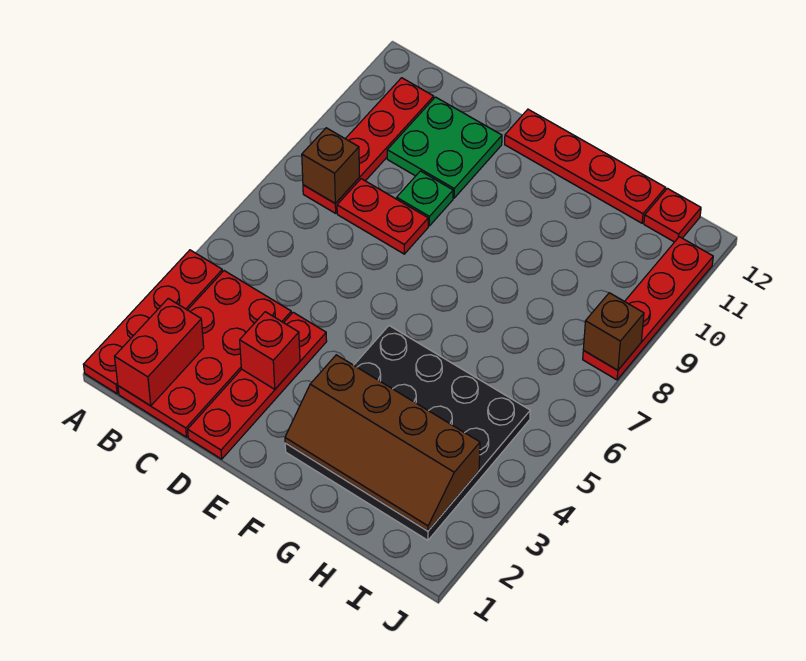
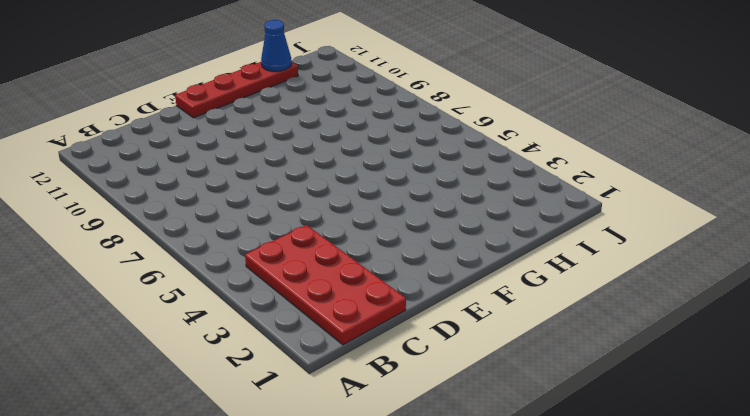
blue cone H12 level 2 -> none
none -> red plate A1:A4 level 1
none -> red plate B8:B11 level 1
none -> red plate C8:D8 level 1

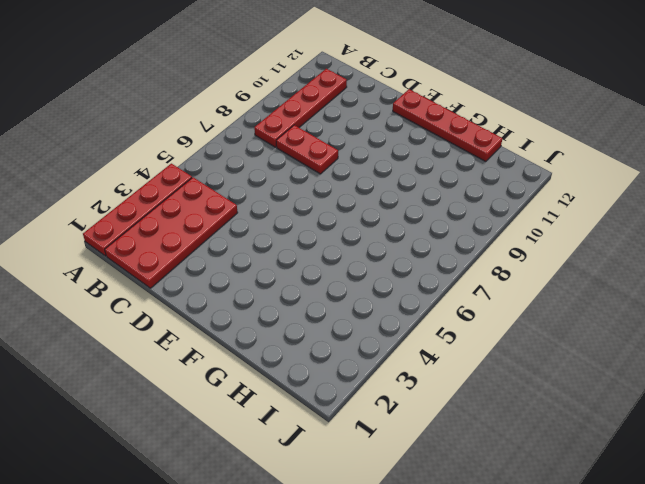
none -> green plate C10:D11 level 1
none -> red plate D1:D4 level 1
none -> green plate D9 level 1

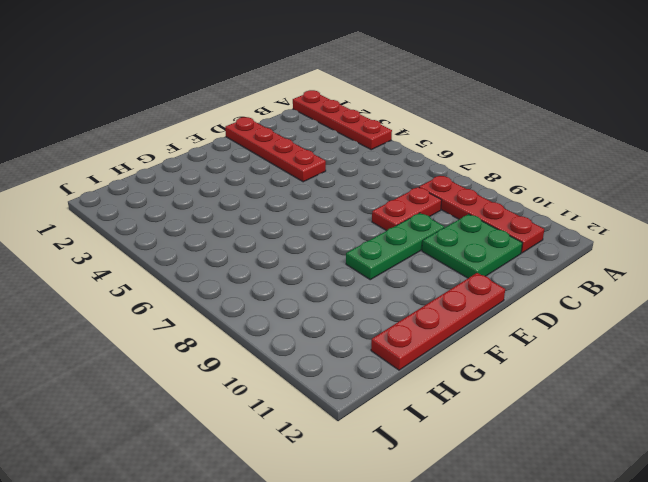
green plate D9:F9 level 1 -> green plate D9 level 1
none -> red plate B1:C4 level 1
none -> black plate F2:I5 level 1
none -> red plate I12 level 1

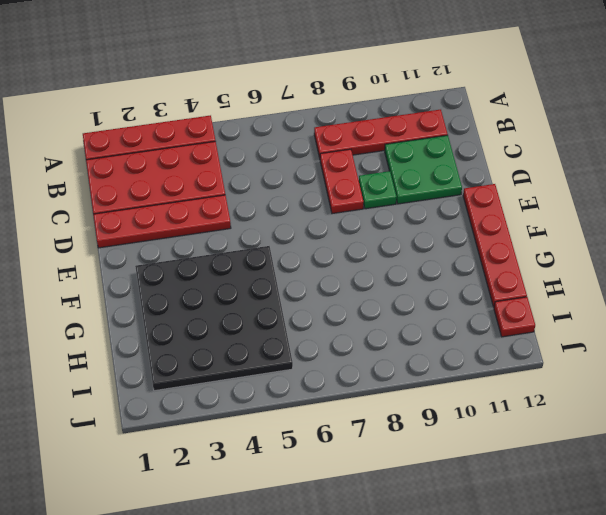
none -> red plate J8:J11 level 1
none -> red brick B1:B2 level 2
none -> brown brick B8 level 2

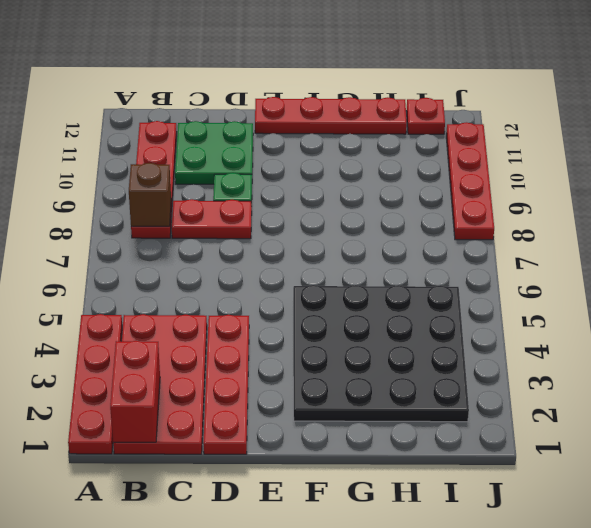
none -> red brick D3 level 2
none -> brown slope F2:I3 level 2 top 3
none -> brown brick J8 level 2

